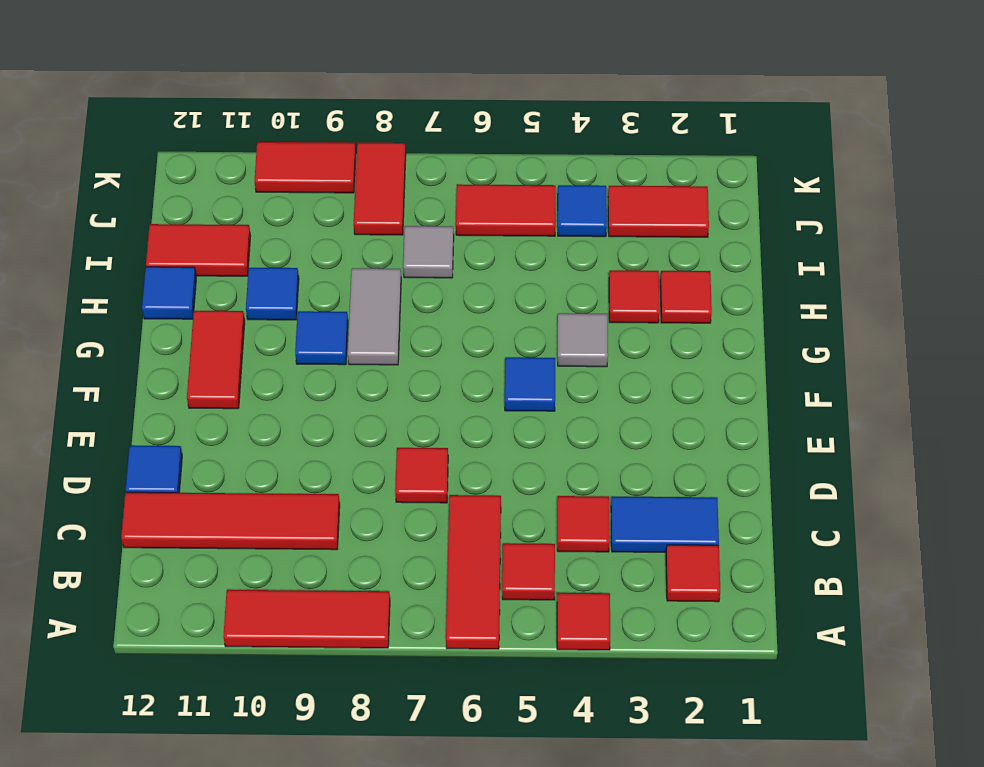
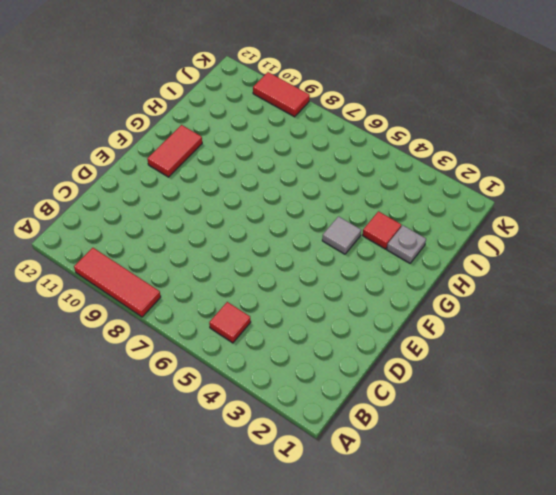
grey plate H2 level 1 -> red tile H2 level 1
none -> red tile A4 level 1
none -> red tile A6:C6 level 1
none -> red tile B2 level 1

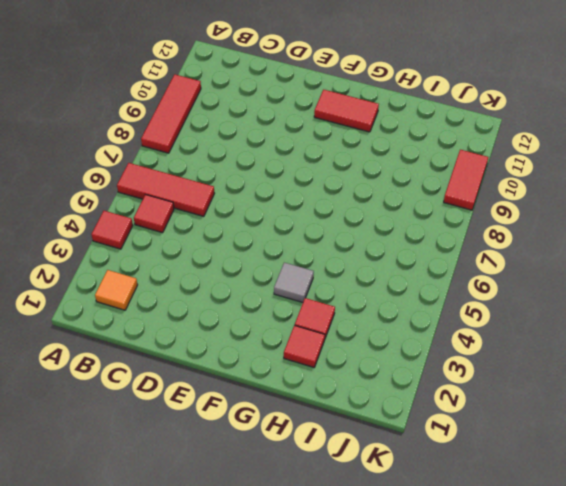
orange tile B2 level 1 -> red tile B2 level 1
none -> blue tile C2:C3 level 1
none -> red tile C4 level 1
none -> red tile C9:C12 level 1

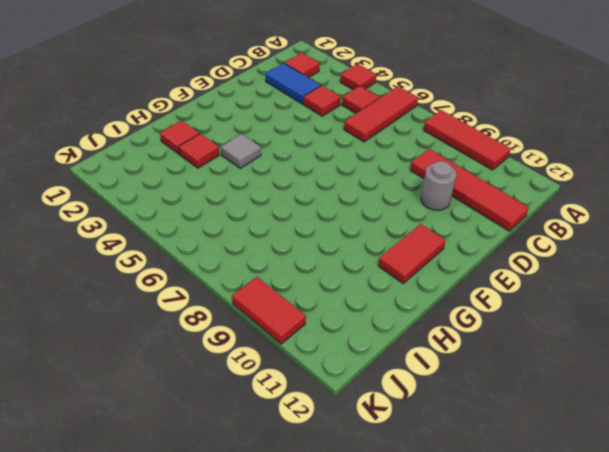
grey round brick D10 level 1 -> none
none -> red tile D7 level 1
none -> blue tile D12 level 1
none -> blue tile F5 level 1

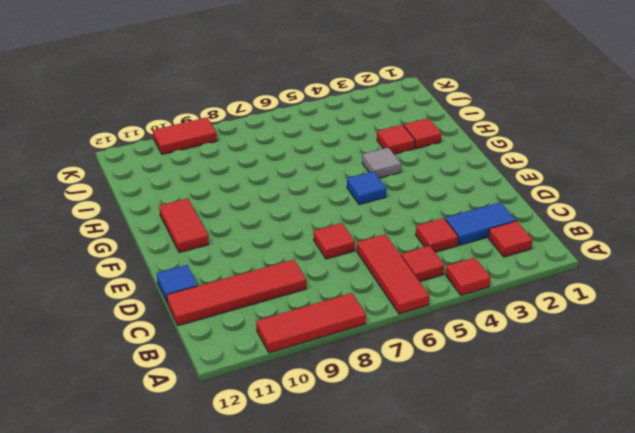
none -> grey tile G8:H8 level 1
none -> blue tile G9 level 1
none -> blue tile H10 level 1

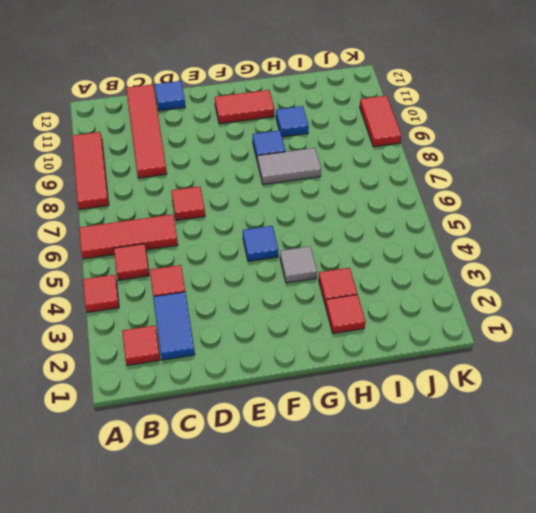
none -> blue tile H12 level 1
none -> grey tile I7 level 1
none -> red tile I11:I12 level 1

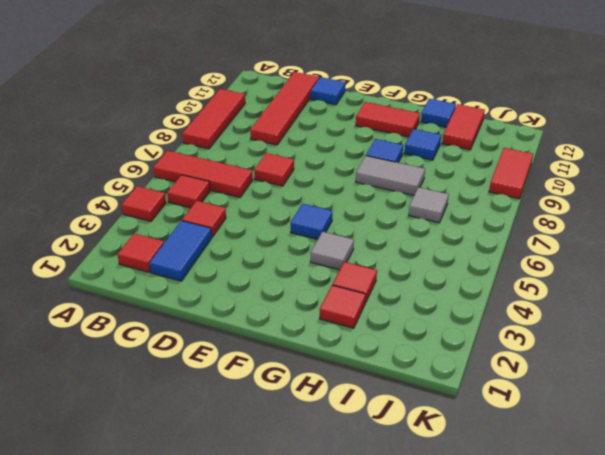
none -> red tile J2:J3 level 1
none -> blue tile J4 level 1
none -> red tile J5:J6 level 1

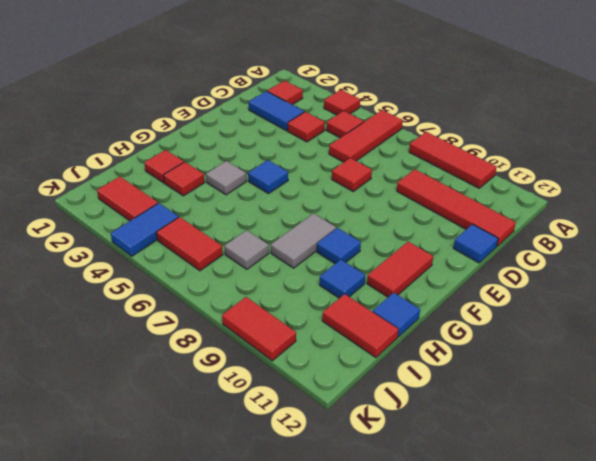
blue tile J4:K4 level 1 -> blue tile J4 level 1
none -> red tile J8:K8 level 1

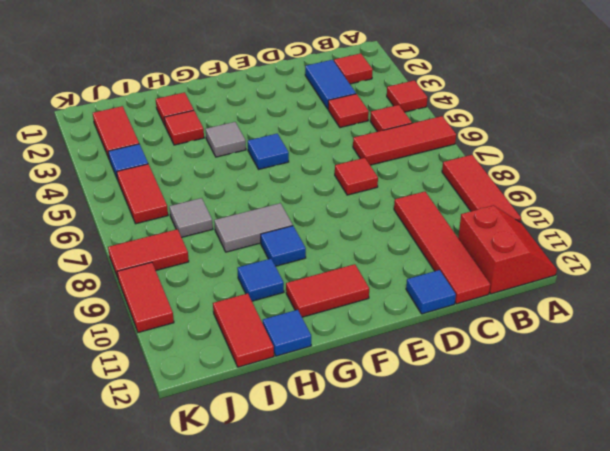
red slope A11:B12 level 1 top B -> none

